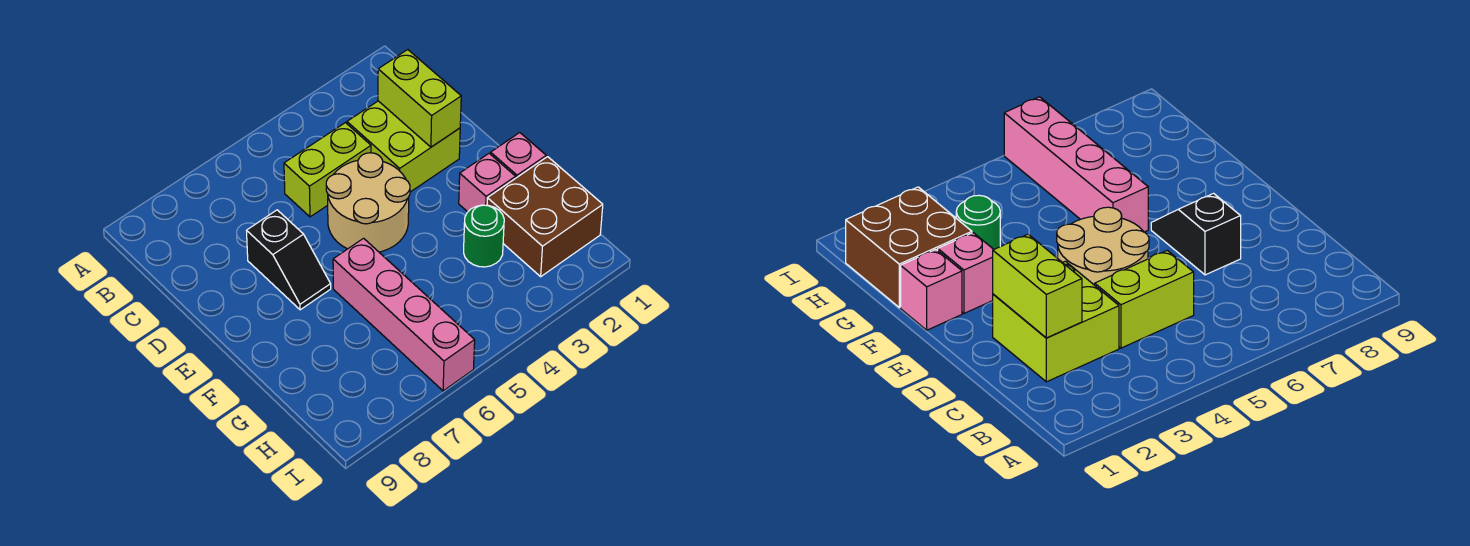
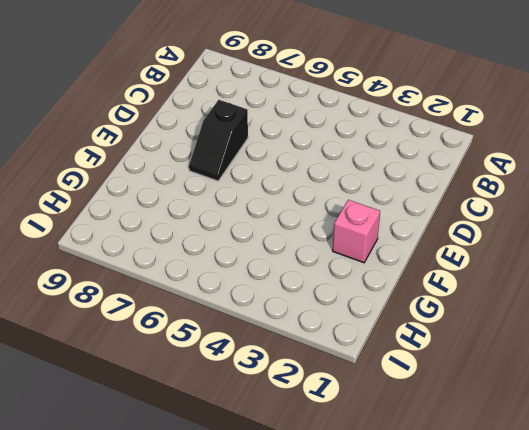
none -> lime brick C2:D3 level 1
none -> lime brick C4:C5 level 1

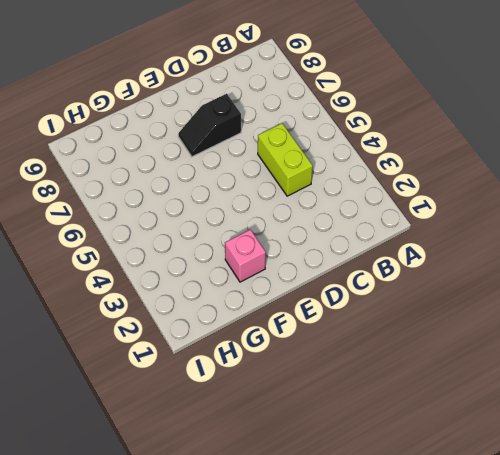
none -> lime brick C2:D3 level 1
none -> tan round brick D4:E5 level 1

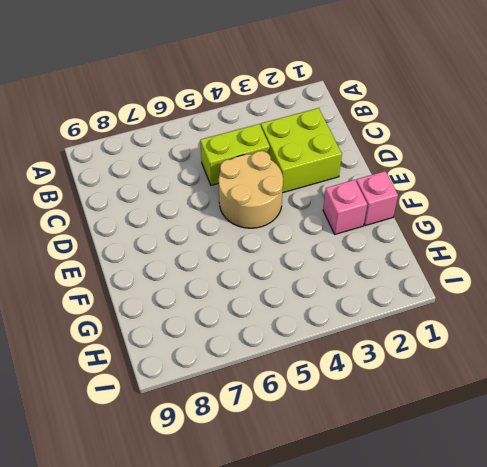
none -> black slope D7:E7 level 1 top D
none -> pink brick F6:I6 level 1

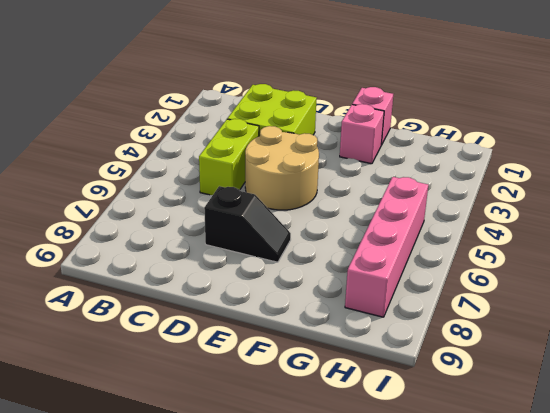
pink brick H5:H8 level 1 -> pink brick F6:I6 level 1
none -> brown brick G1:H2 level 1
none -> green round brick G3 level 1

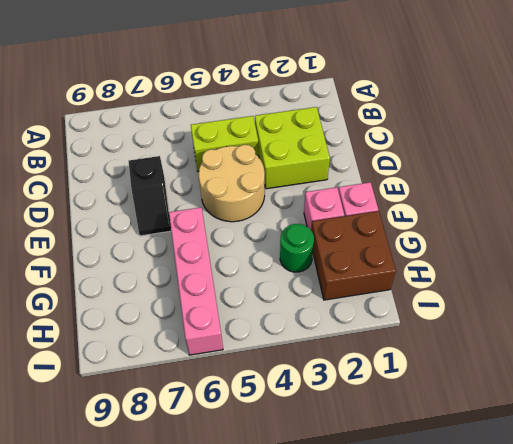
none -> lime brick C2:D2 level 2

